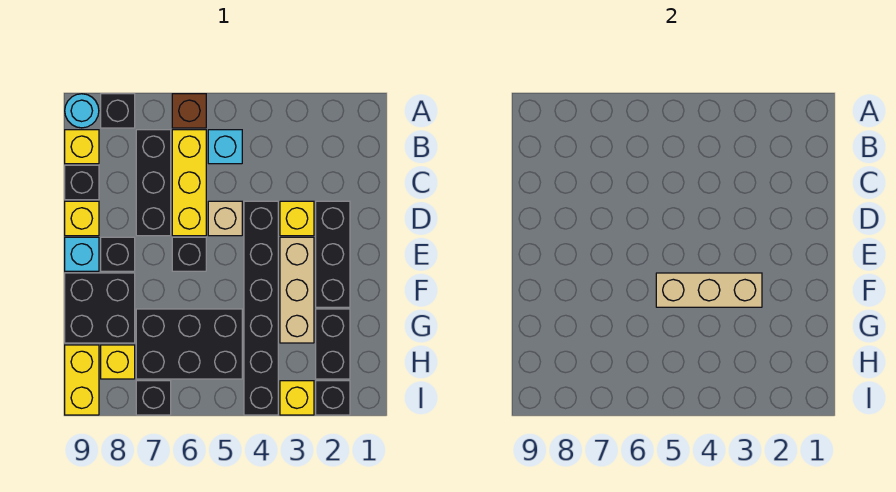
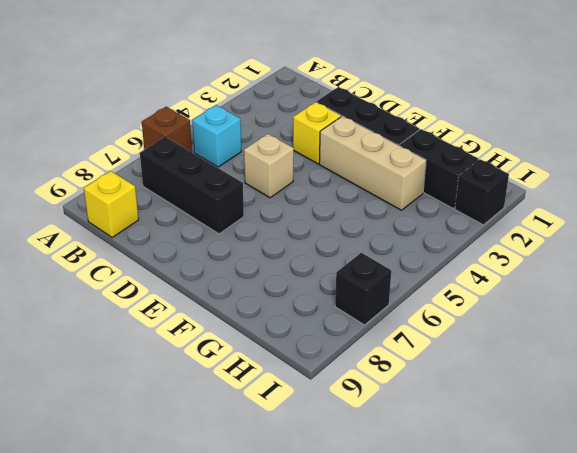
none -> black brick A8 level 1
none -> cyan round brick A9 level 1
none -> yellow brick B6:D6 level 1

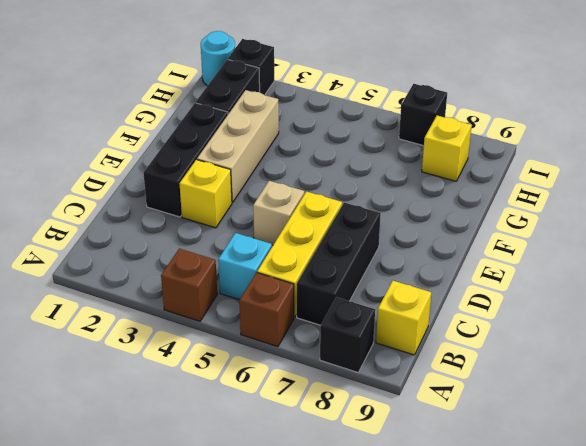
brown brick A4 level 1 -> none
cyan round brick I1 level 1 -> cyan round brick A9 level 1
none -> black brick C9 level 1
none -> black brick D4:I4 level 1
none -> yellow brick D9 level 1

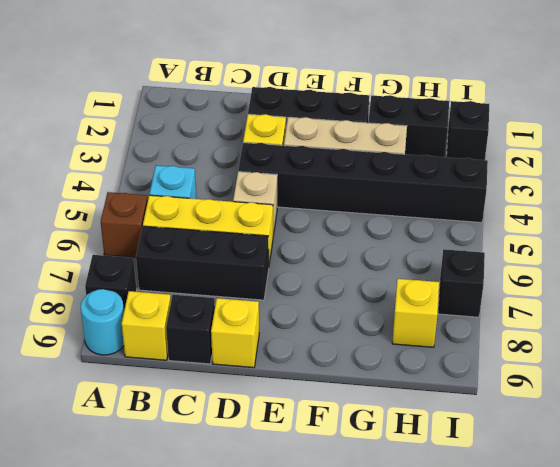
none -> black brick E6 level 1
none -> black brick E8 level 1
none -> cyan brick E9 level 1

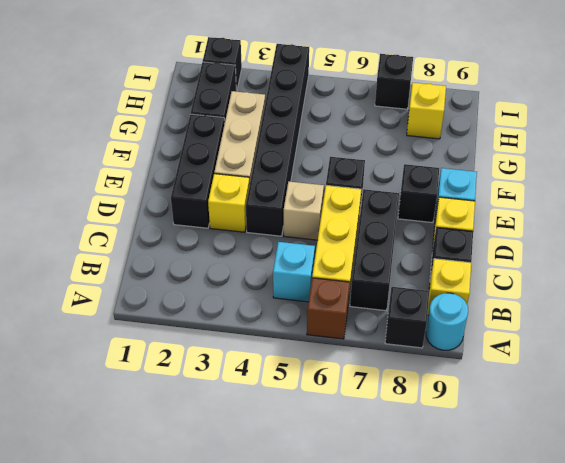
none -> black brick F8:G9 level 1
none -> black brick G5:H7 level 1
none -> yellow brick H9:I9 level 1

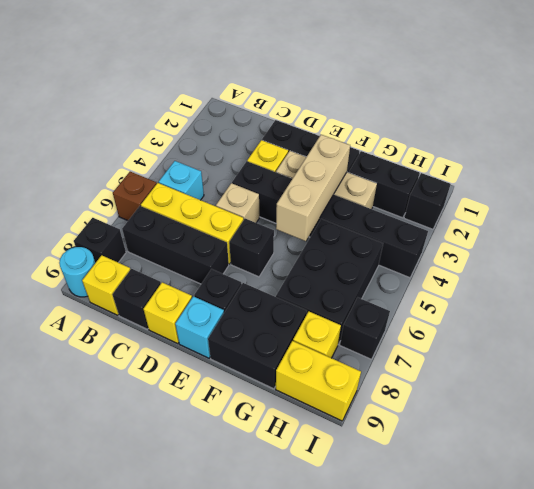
none -> yellow brick I3 level 1

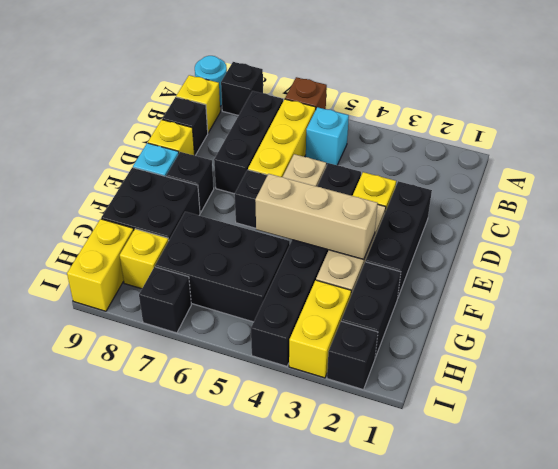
yellow brick H3:I3 level 1 -> yellow brick I3 level 1

